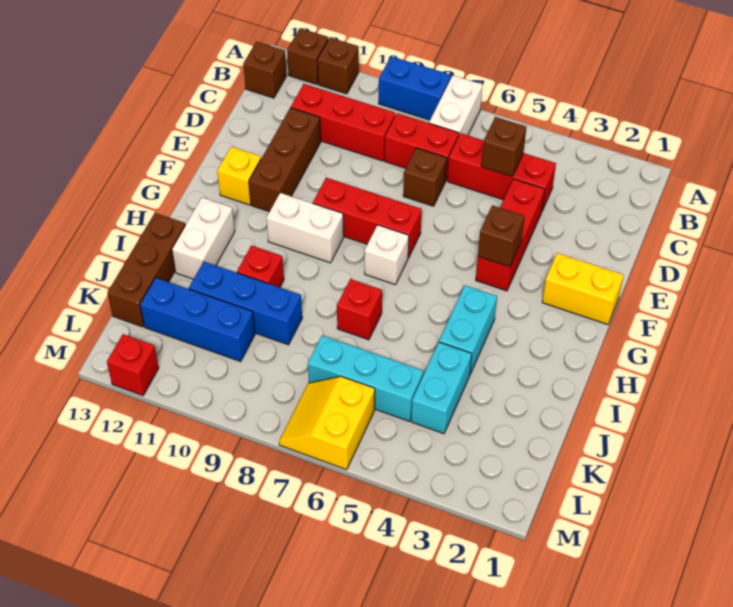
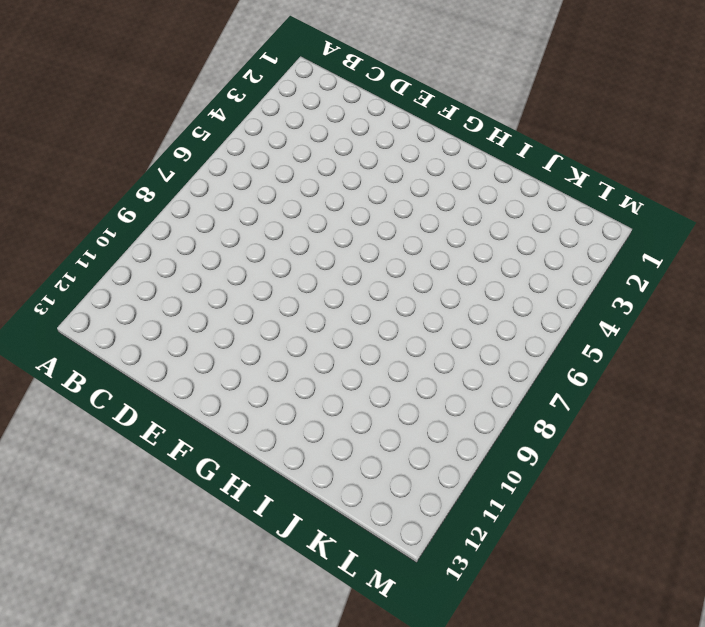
none -> white brick A7:B7 level 1
none -> blue brick A8:A9 level 1
none -> brown brick A11 level 1

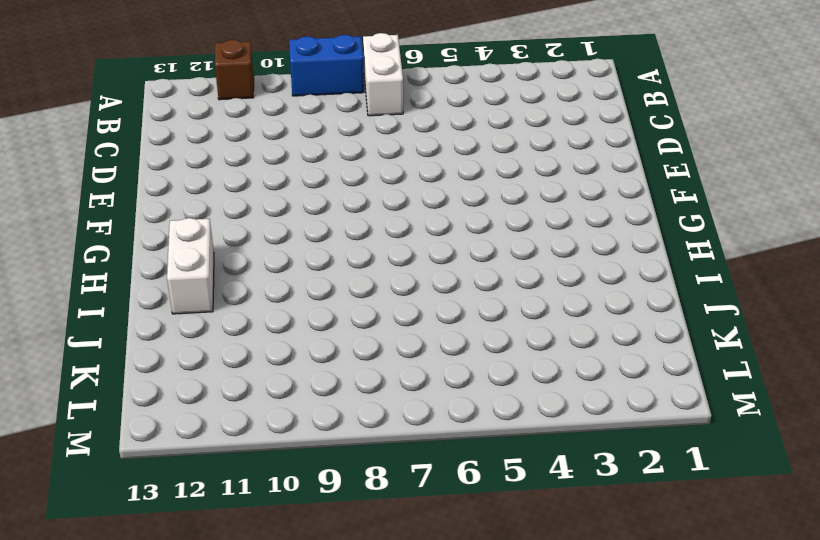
none -> brown brick A12 level 1
none -> brown brick B13 level 1
none -> red brick C4:C6 level 1

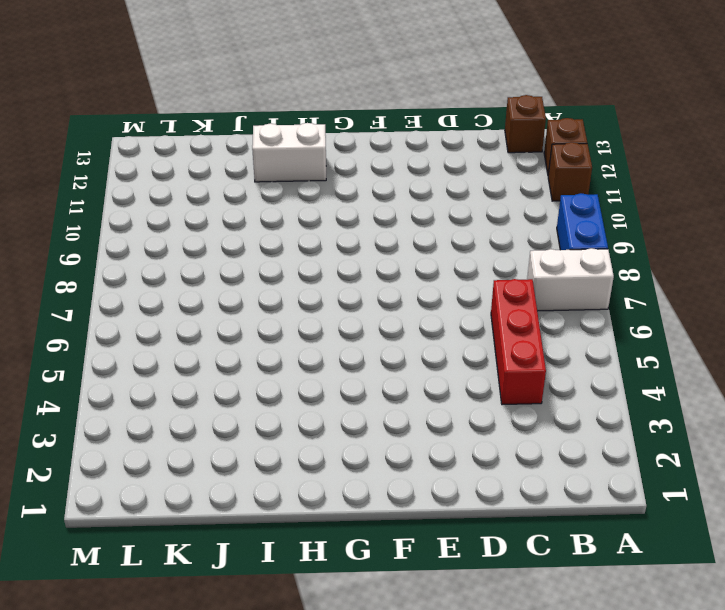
none -> red brick C7:C8 level 1
none -> red brick C9:C11 level 1
none -> red brick D4:F4 level 1

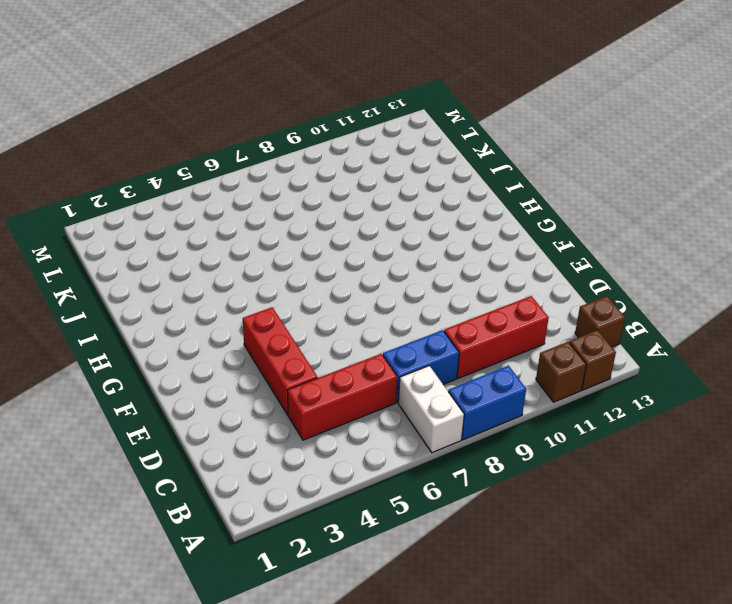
blue brick C7:C8 level 1 -> red brick C7:C8 level 1
none -> brown brick D7 level 1
none -> brown brick D11:F11 level 1
none -> yellow brick F1:F2 level 1

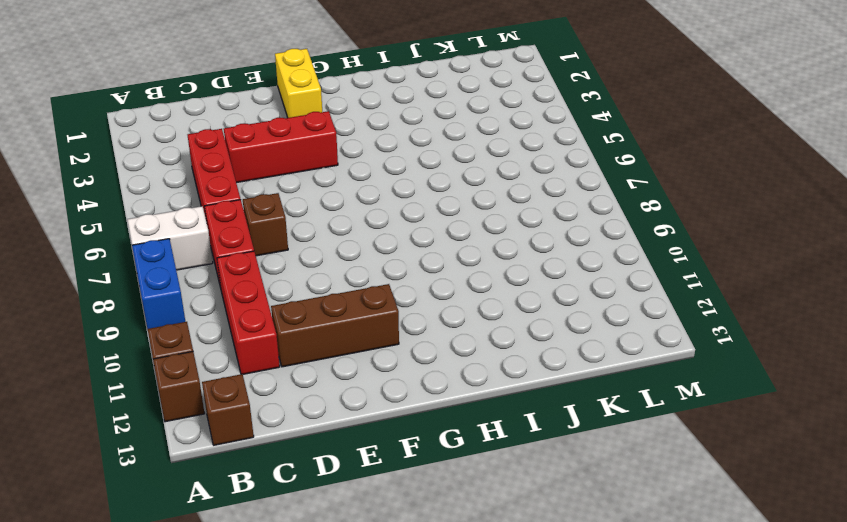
none -> red brick F7:F9 level 1
none -> yellow brick F12 level 1
none -> white brick G7 level 1

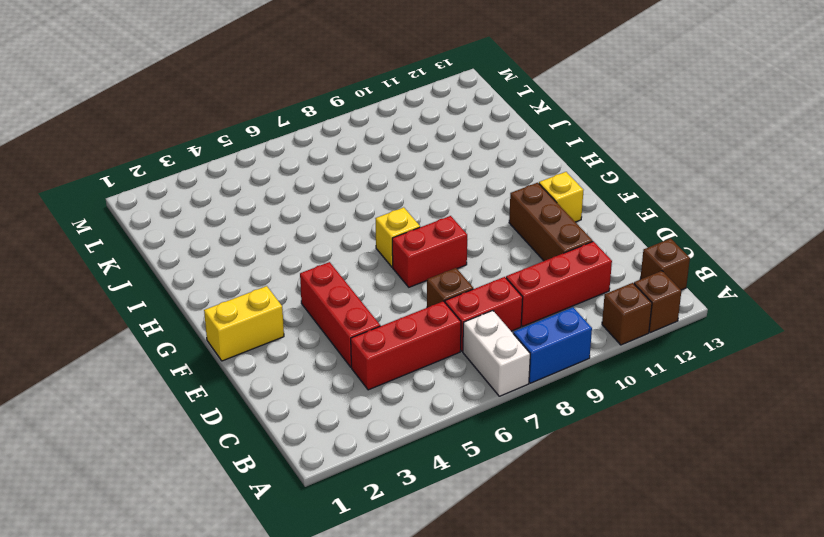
red brick F7:F8 level 1 -> red brick F7:F9 level 1
yellow brick G7 level 1 -> white brick G7 level 1
none -> white brick G9:G10 level 1
none -> cyan brick H4:I4 level 1
none -> white brick H12:I12 level 1

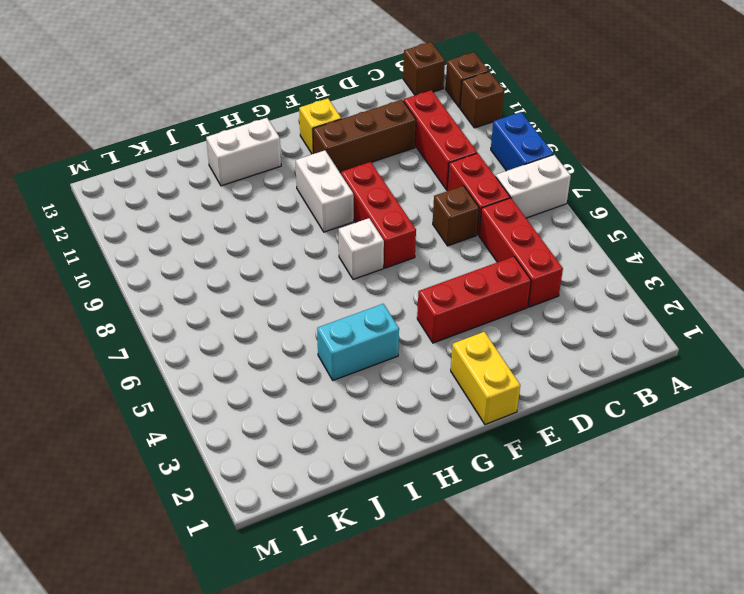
none -> red brick I7 level 1
none -> red brick I10 level 1
none -> brown brick I13:K13 level 1

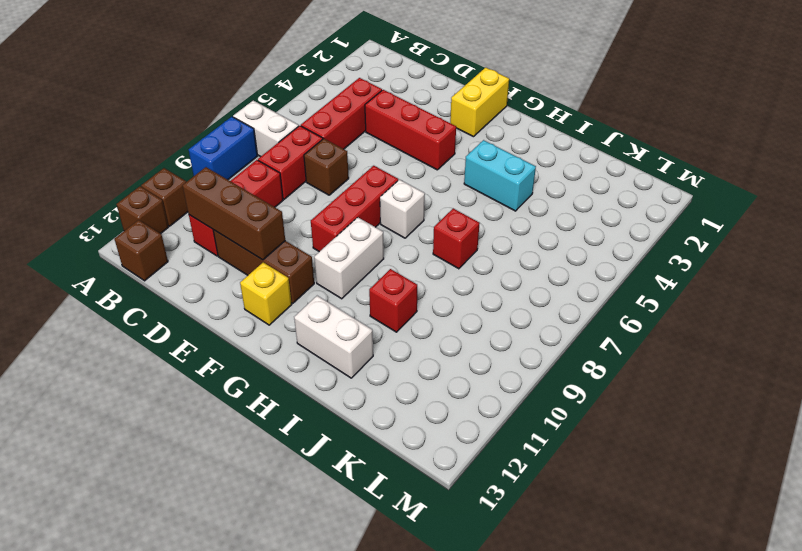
brown brick C11:E11 level 2 -> brown brick I13:K13 level 1
none -> cyan brick J4:K4 level 1
none -> blue brick J9:J11 level 1
none -> cyan brick K5:K7 level 1

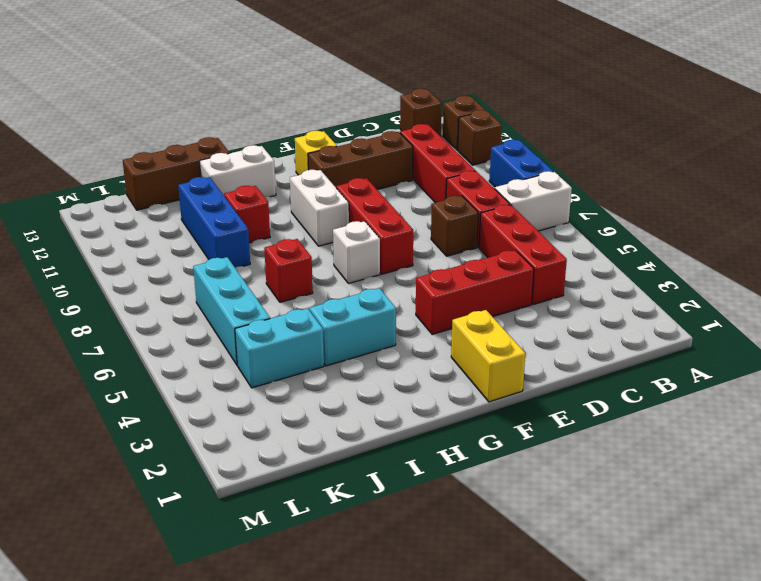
none -> blue brick K10:K12 level 1
none -> yellow slope L6:M7 level 1 top 6
none -> red brick M12 level 1

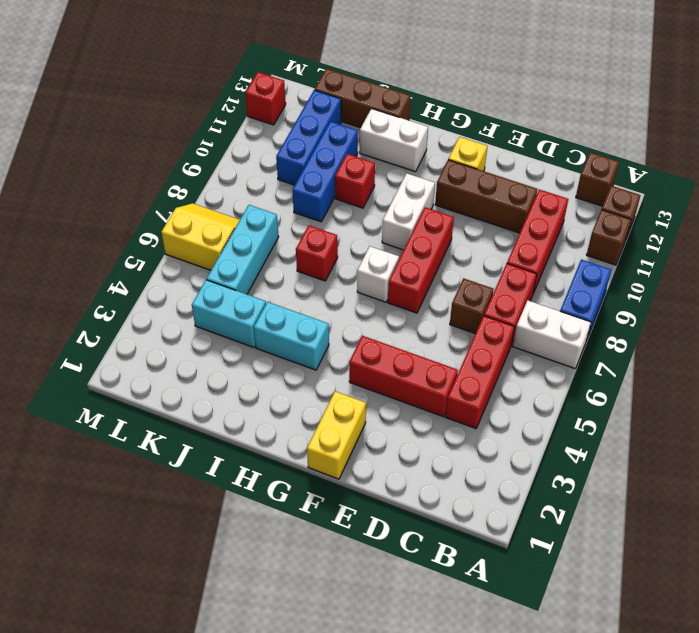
none -> brown brick C5 level 2
none -> brown brick F4 level 2

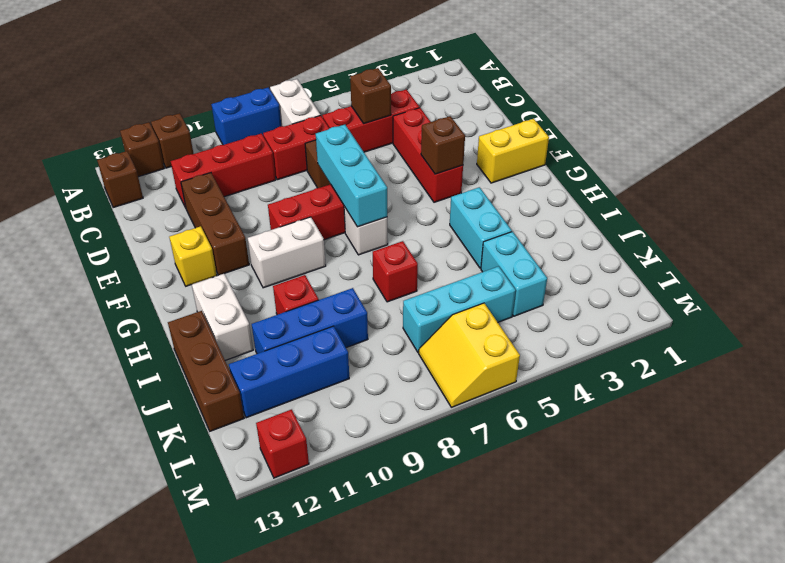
cyan brick E7:G7 level 2 -> none

